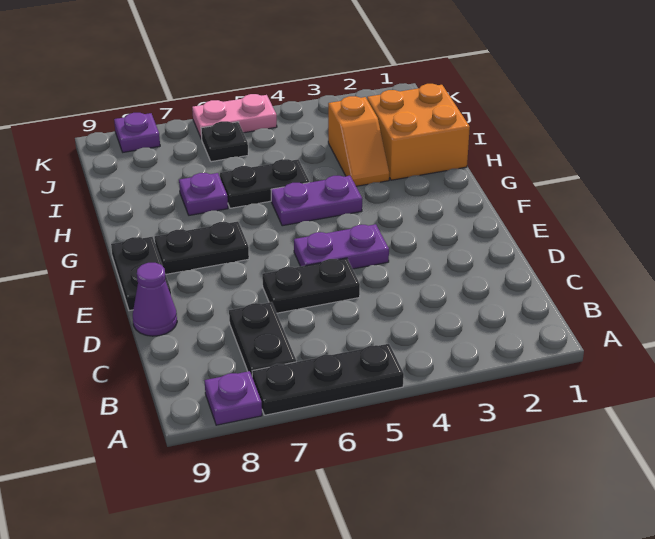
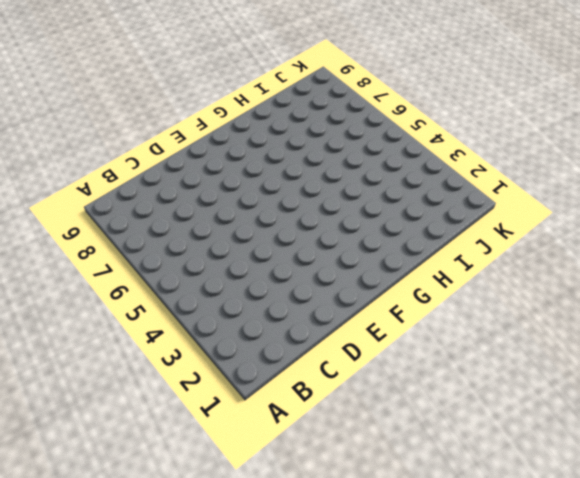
none -> black plate A5:A7 level 1
none -> purple plate A8 level 1
none -> black plate B7:C7 level 1

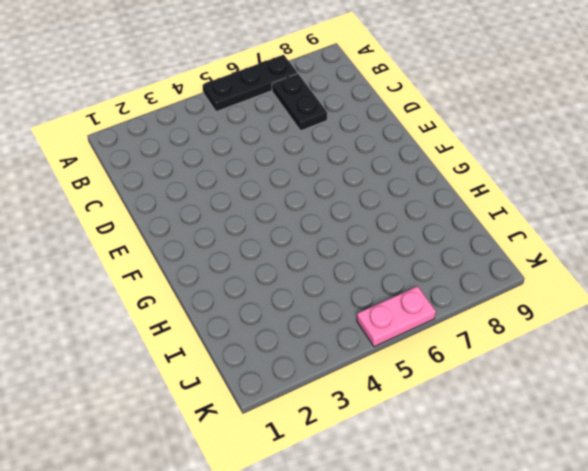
none -> purple plate A8 level 1
none -> black plate D5:D6 level 1
none -> purple cone D9 level 1

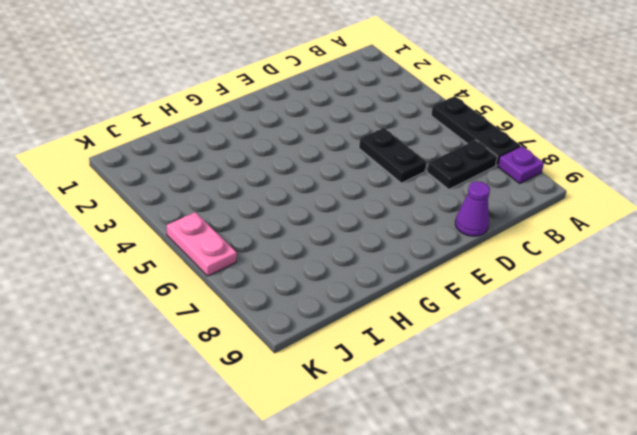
none -> purple plate E4:E5 level 1
none -> black plate E9:F9 level 1
none -> black plate F7:F8 level 1

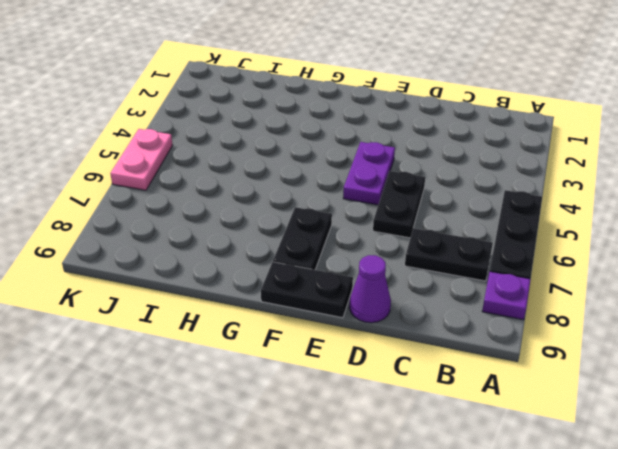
none -> purple plate G4:G5 level 1
none -> orange brick H1:I2 level 1
none -> orange slope H3:I3 level 1 top I

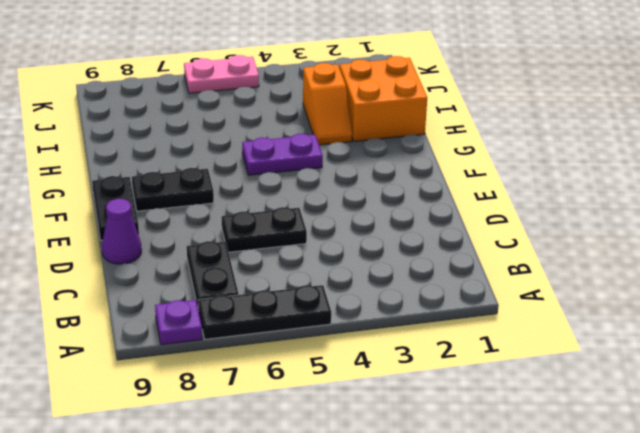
none -> purple plate E4:E5 level 1
none -> black plate H5:H6 level 1
none -> purple plate H7 level 1

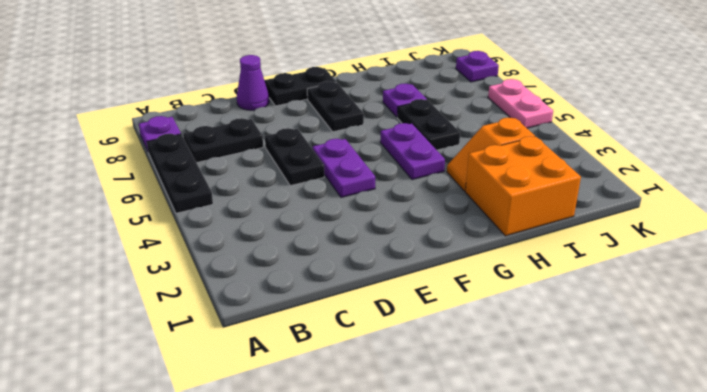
none -> black plate J6 level 1

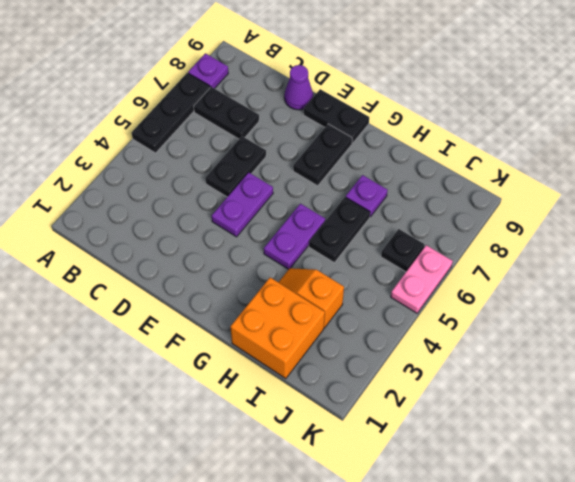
none -> purple plate K8 level 1

